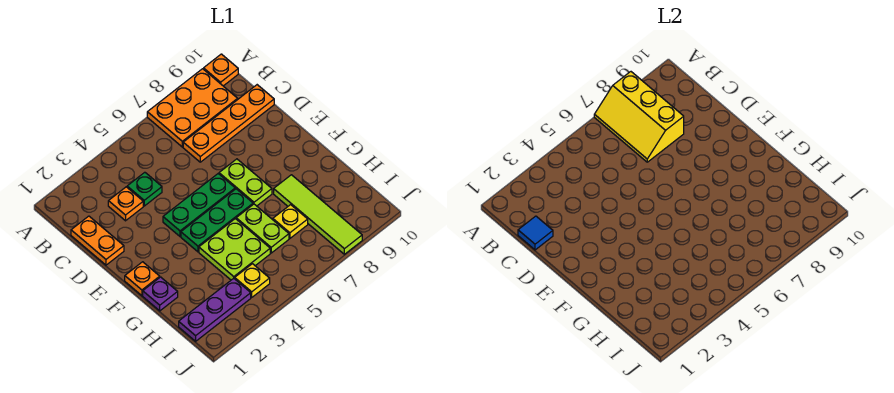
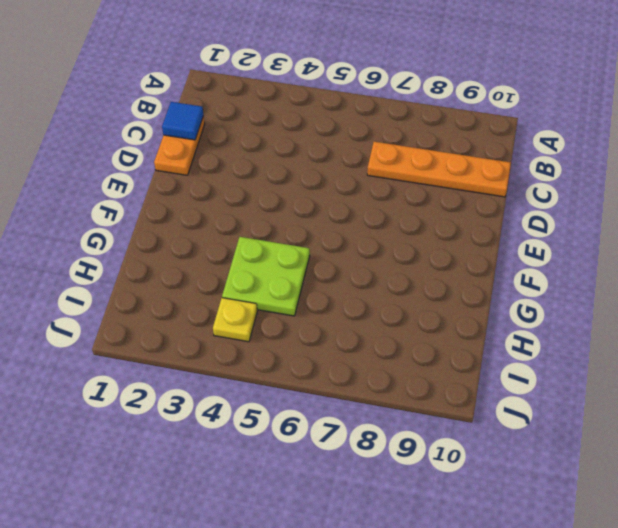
none -> orange plate A7:B9 level 1
none -> orange plate A10 level 1
none -> orange plate C3 level 1

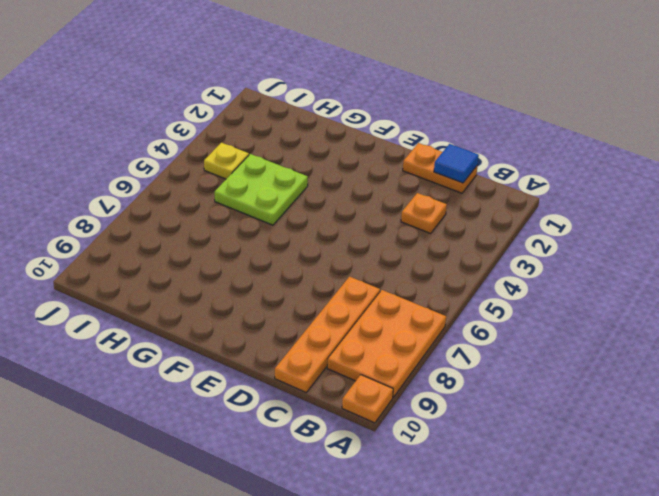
none -> green plate C4 level 1
none -> green plate E4:E6 level 1
none -> lime plate E7:F7 level 1

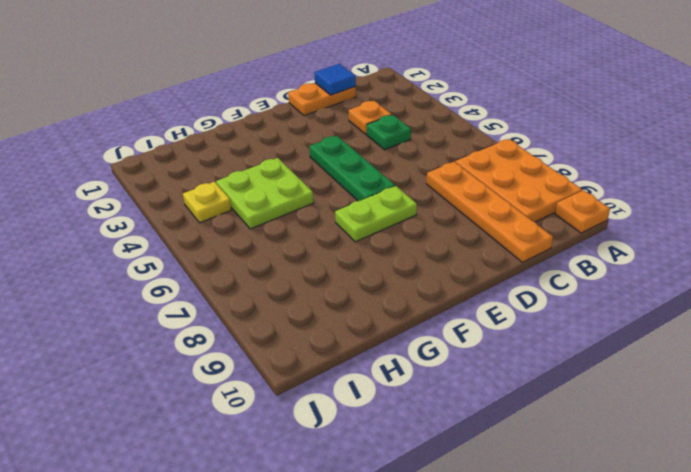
none -> orange plate F1 level 1
none -> green plate F4:F6 level 1
none -> purple plate G1 level 1

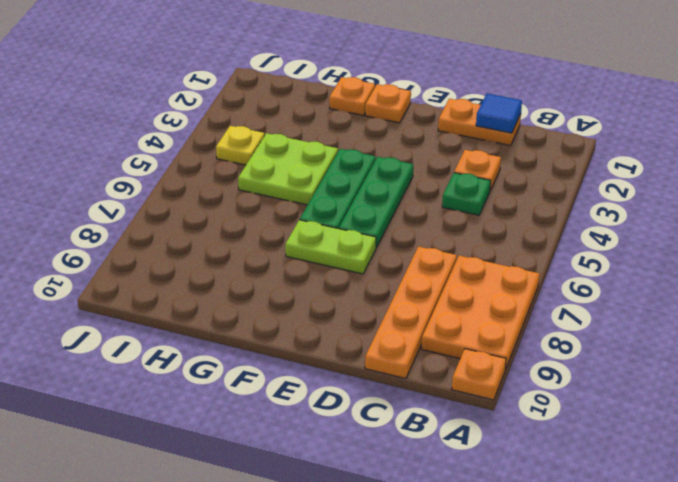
orange plate G1 level 1 -> purple plate G1 level 1
none -> lime plate G6:H6 level 1
none -> lime tile G8:J8 level 1
none -> yellow plate H7 level 1

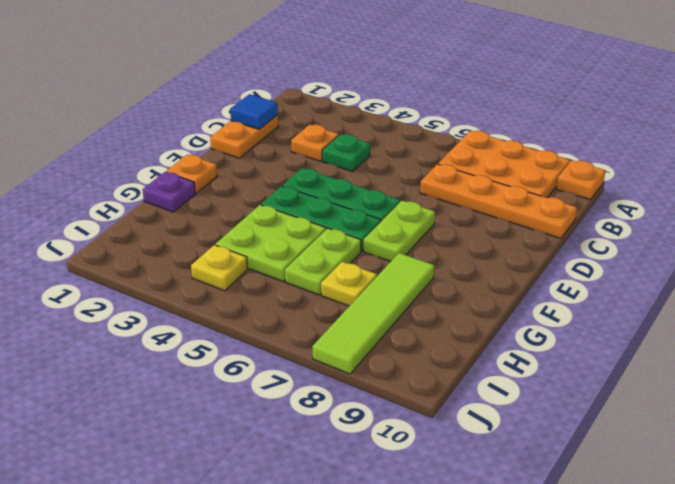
none -> purple plate I1:I3 level 1
none -> yellow slope A7:C8 level 2 top 8

